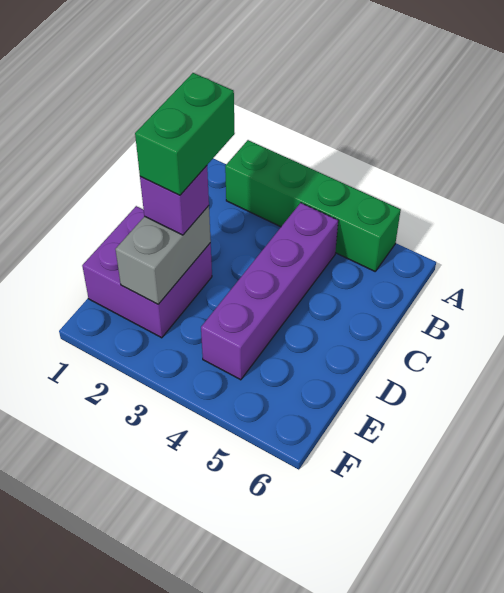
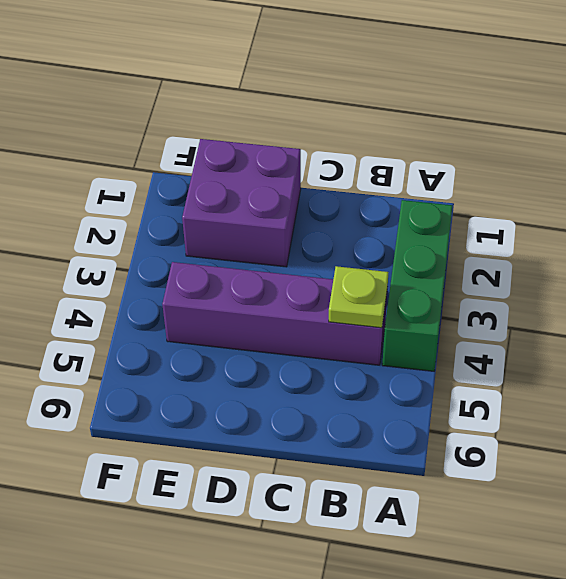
green brick A2:A4 level 1 -> green brick A2:A5 level 1
lime plate B4 level 2 -> none
none -> grey brick D2:E2 level 2
none -> purple brick D2 level 3

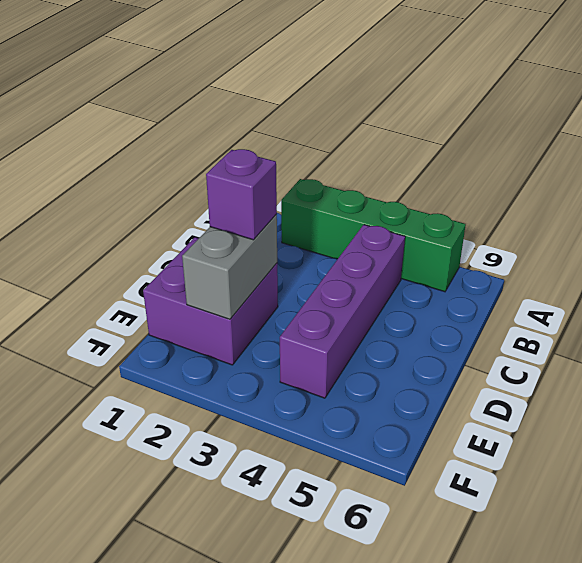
none -> green brick C2:D2 level 4

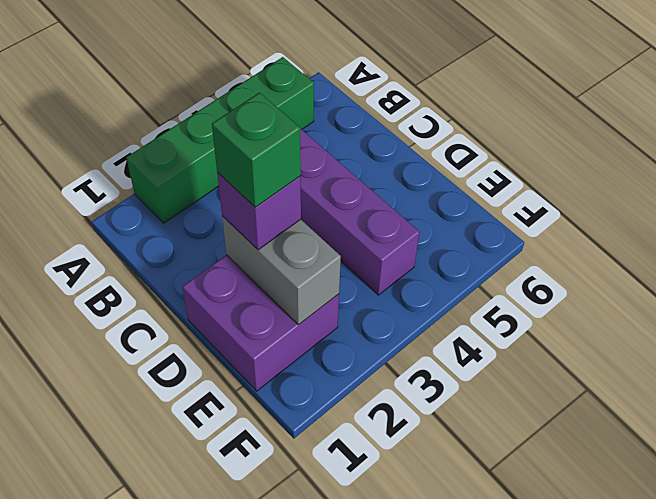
green brick D2 level 4 -> green brick C2:D2 level 4

